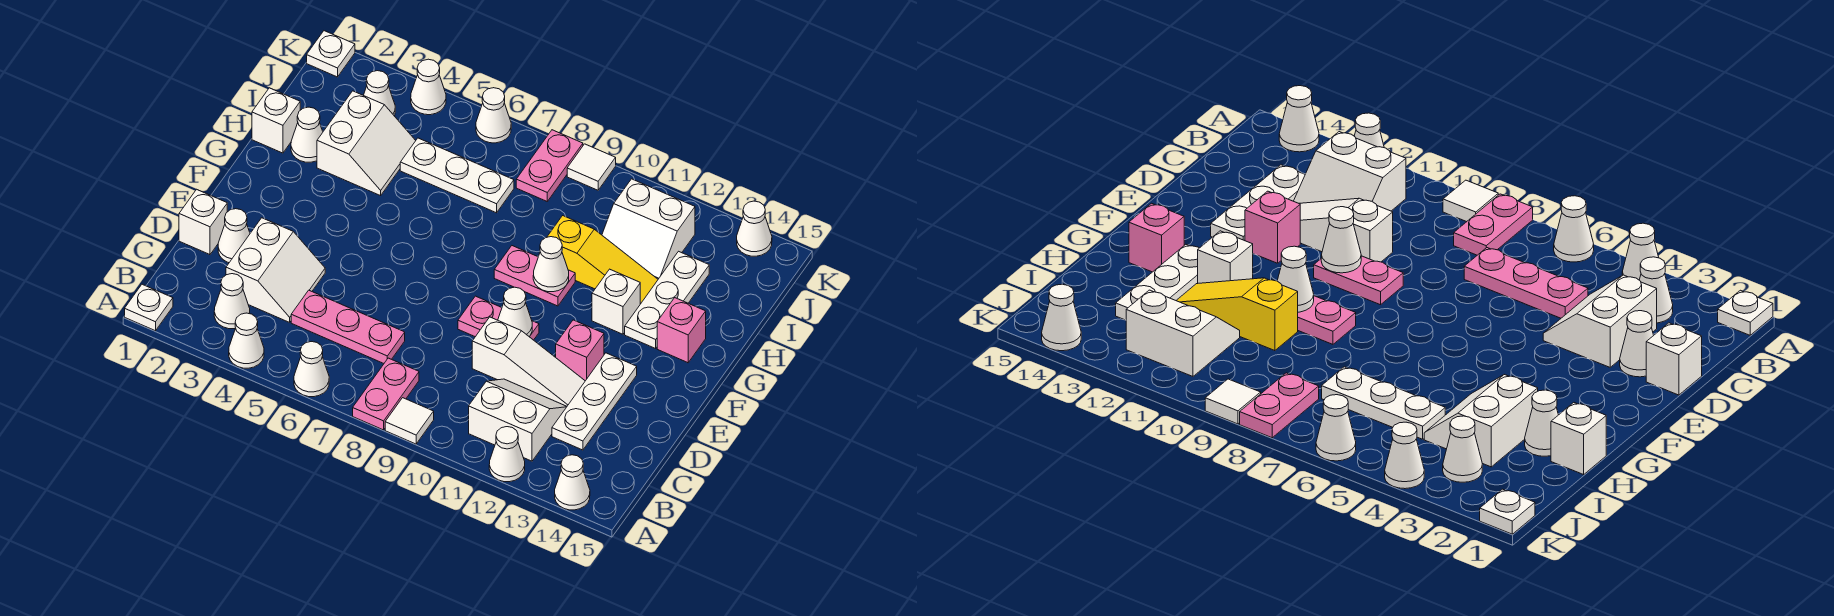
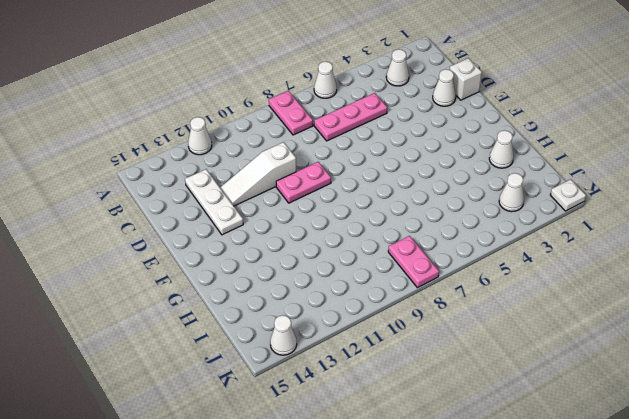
none -> white plate A1 level 1
none -> white cone A4 level 1
none -> white tile A9 level 1
none -> white cone A14 level 1

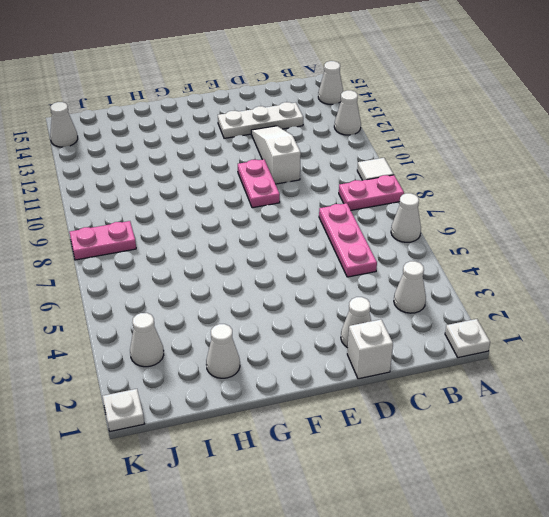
none -> white cone A4 level 1
none -> white slope B11:C12 level 1 top B
none -> white slope C3:D4 level 1 top 3
none -> pink brick E12 level 1

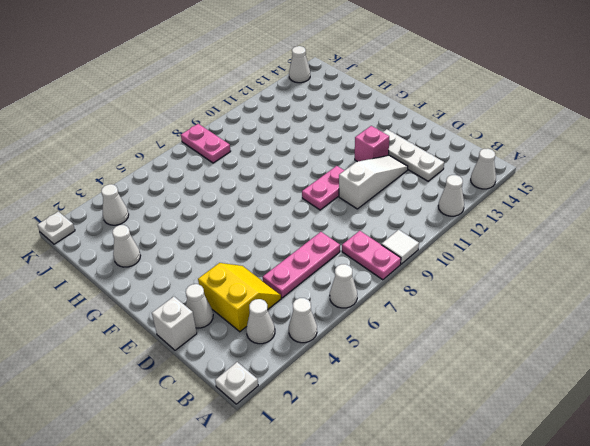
yellow slope C3:D4 level 1 top 3 -> white slope C3:D4 level 1 top 3
none -> white slope B11:C12 level 1 top B
none -> pink plate G9:G10 level 1
none -> white brick G12 level 1
none -> white plate G13:I13 level 1

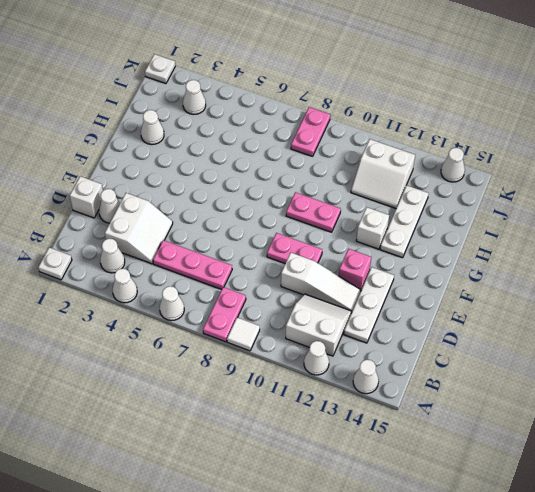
none -> pink brick G14 level 1
none -> white brick H1 level 1
none -> white slope H3:I4 level 1 top 3
none -> yellow slope H10:H12 level 1 top 10

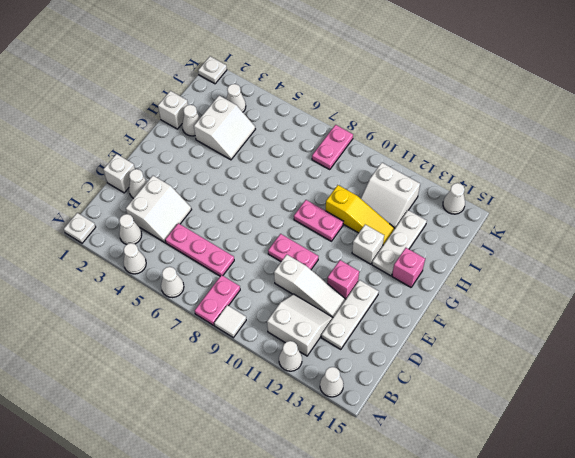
none -> white plate I5:I7 level 1
none -> white cone K4 level 1
none -> white cone K6 level 1
none -> white tile K9 level 1

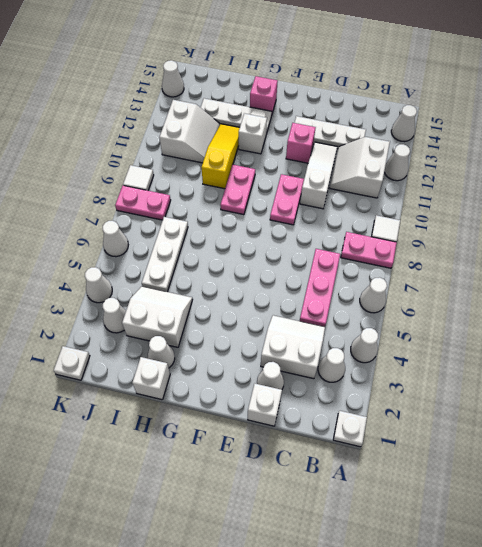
none -> white cone E10 level 2
none -> white cone G10 level 2

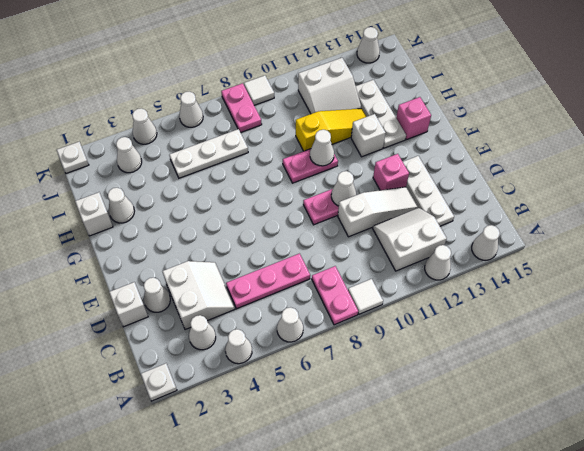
none -> white slope H3:I4 level 1 top 3

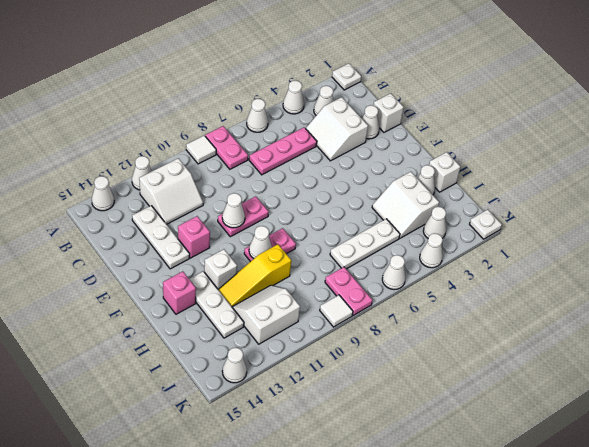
none -> white slope D10:D12 level 1 top 10

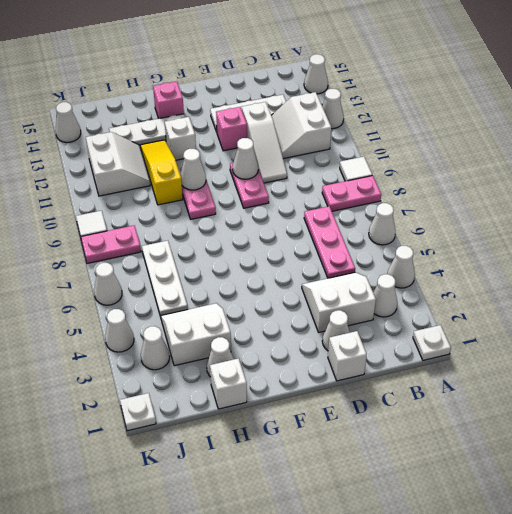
white slope D10:D12 level 1 top 12 -> white slope D10:D12 level 1 top 10

